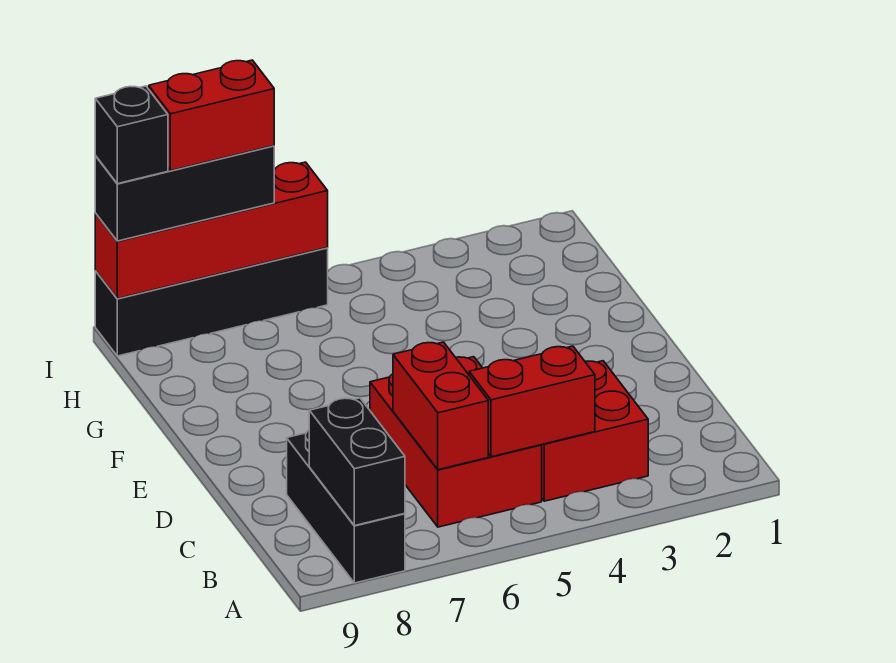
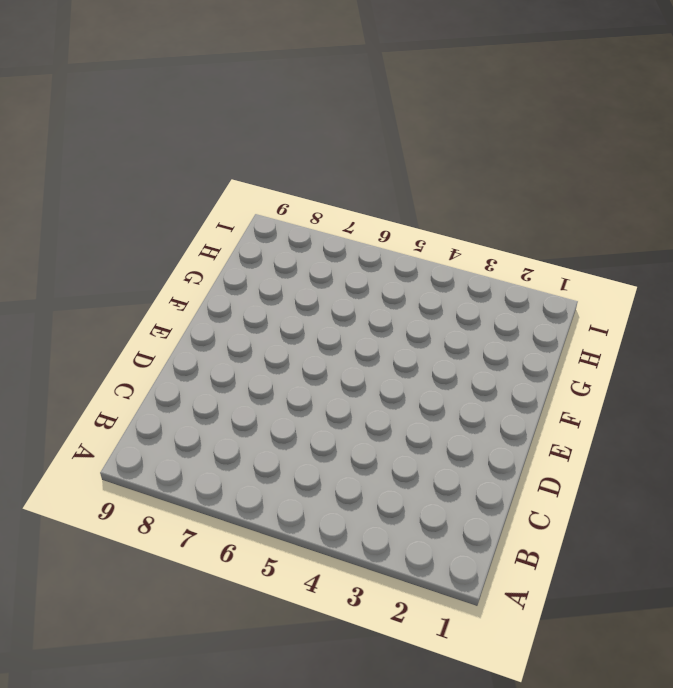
none -> black brick A8:C8 level 1
none -> red brick B3:C4 level 1

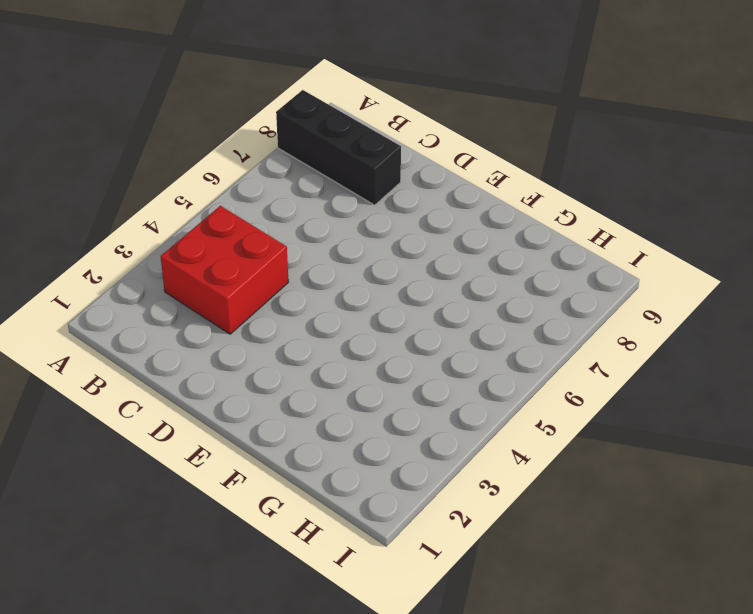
none -> red brick B5:D6 level 1
none -> black brick I6:I9 level 1

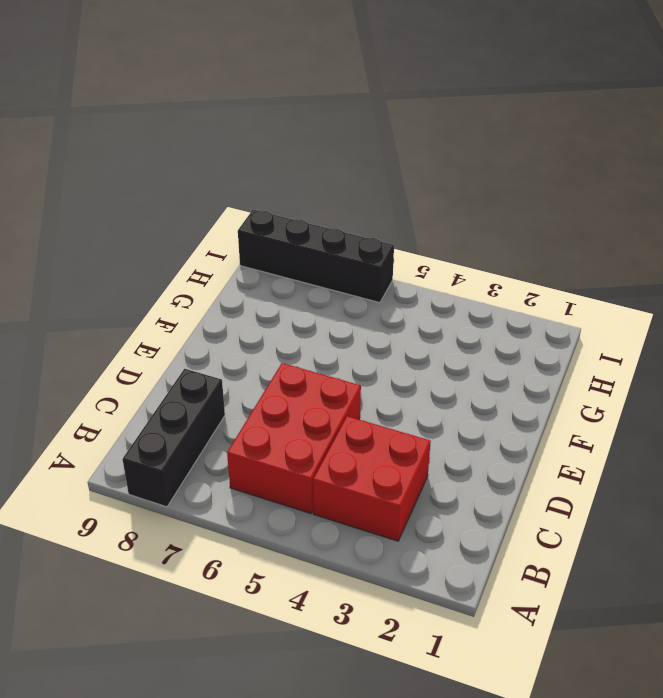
none -> black brick A8:B8 level 2
none -> red brick B4:B5 level 2

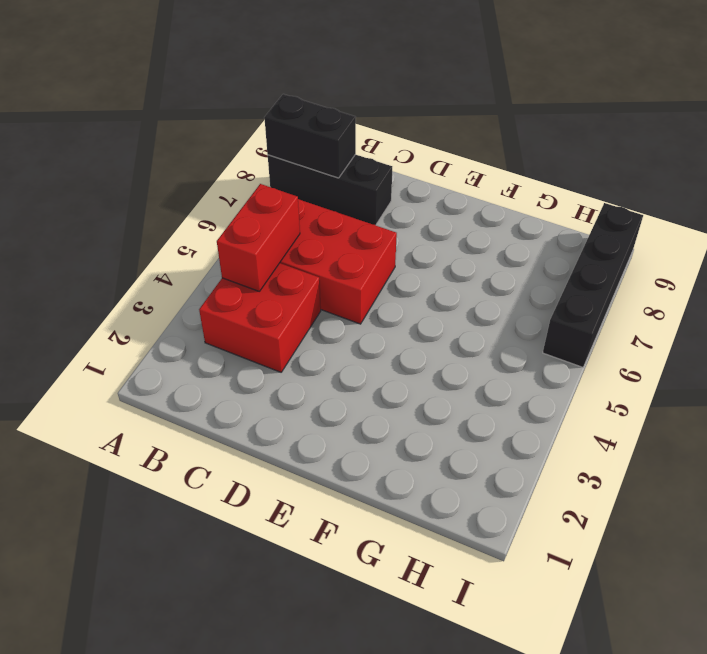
none -> red brick B6:C6 level 2
none -> red brick I6:I9 level 2

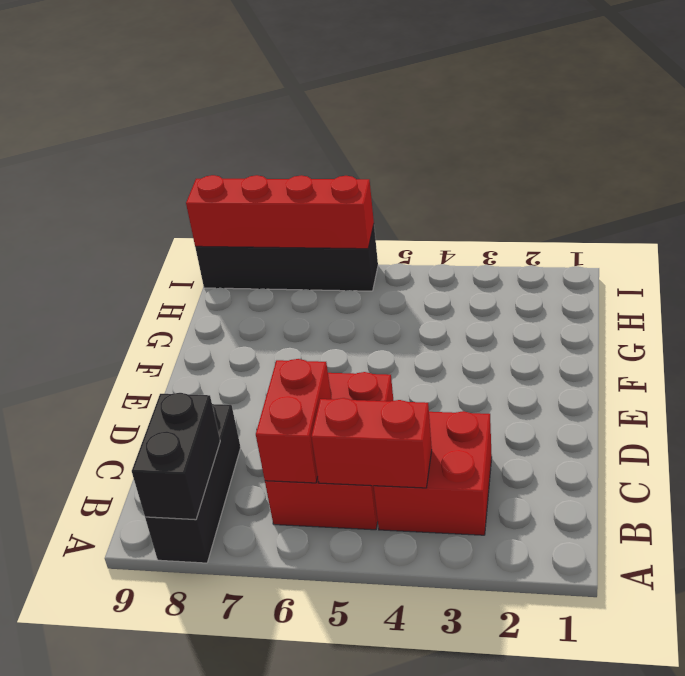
none -> black brick I7:I9 level 3
none -> red brick I7:I8 level 4

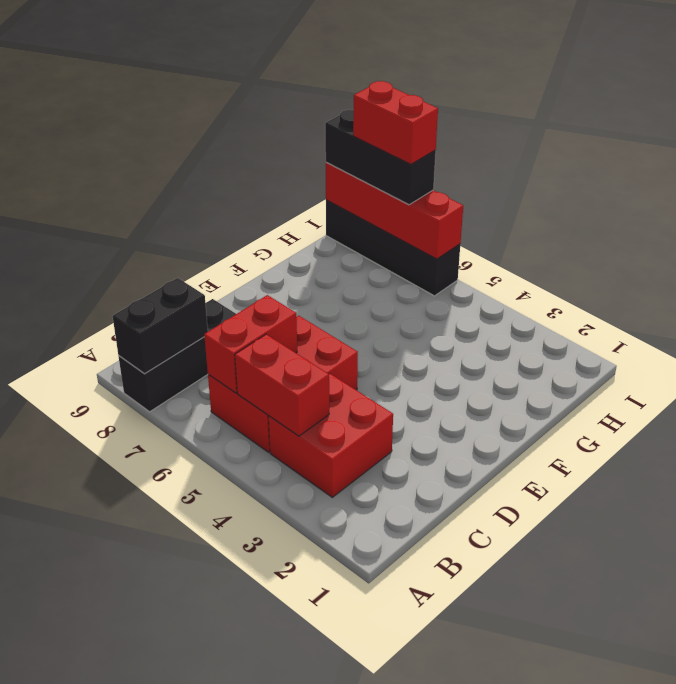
none -> black brick I9 level 4

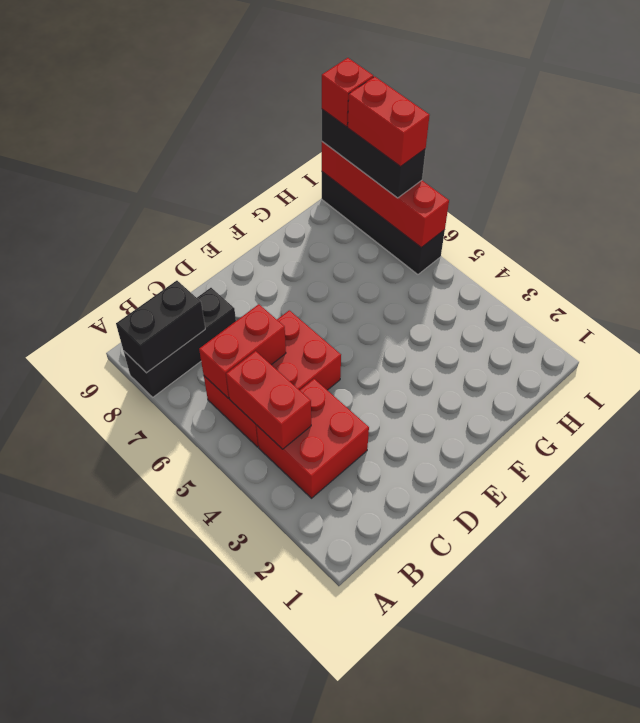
red brick I9 level 4 -> black brick I9 level 4

